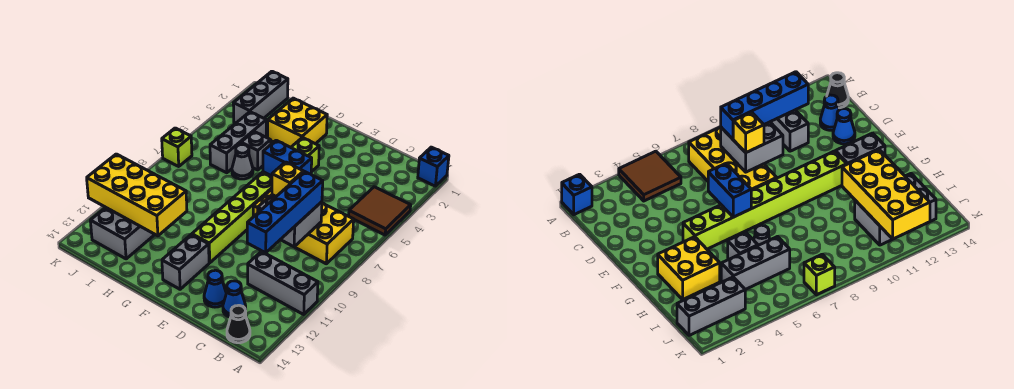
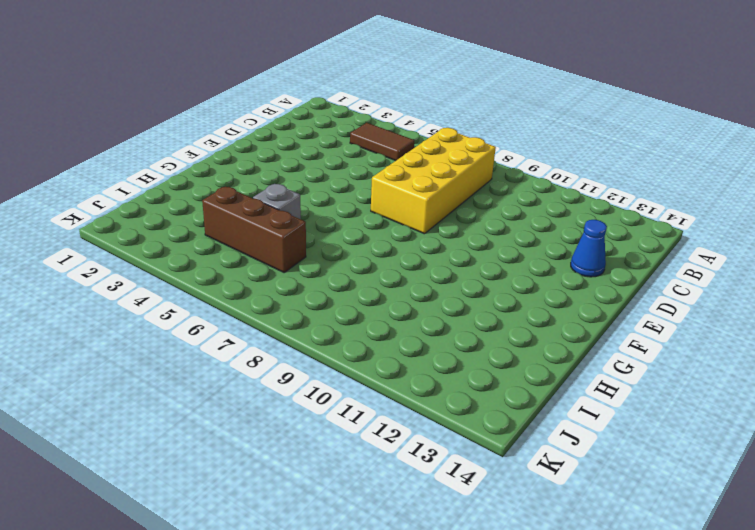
brown tile B4:B5 level 1 -> brown tile A4:B5 level 1
brown brick I4:I6 level 1 -> grey brick I4:I6 level 1
none -> blue brick A1 level 1
none -> grey brick A11:C11 level 1
none -> black cone B14 level 1

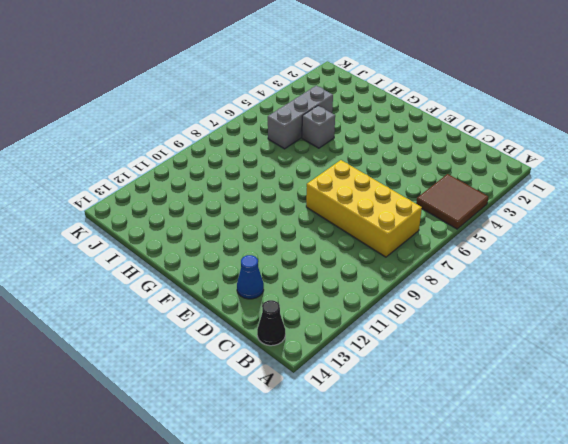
none -> blue brick A1 level 1
none -> grey brick A11:C11 level 1
none -> blue cone C13 level 1

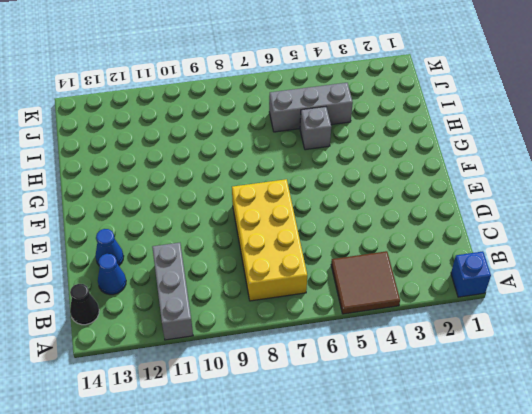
none -> lime brick F4:F11 level 1
none -> grey brick F12:F13 level 1
none -> yellow brick G2:H3 level 1

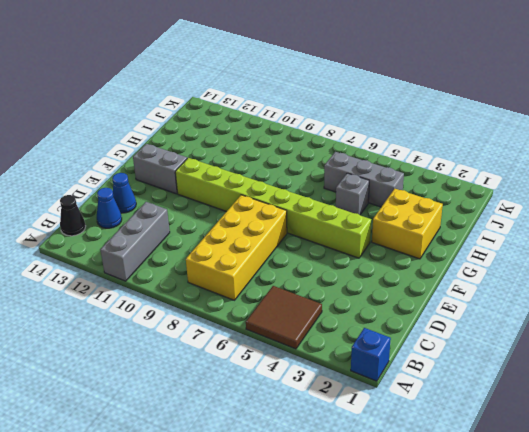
none -> grey cone H6 level 1
none -> grey brick I11:J13 level 1
none -> grey brick J1:J3 level 1

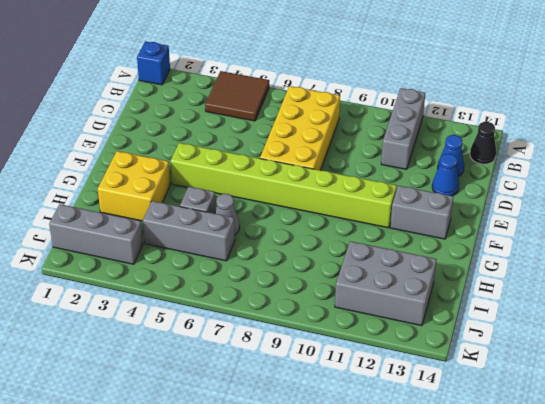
none -> lime brick K7 level 1
none -> grey brick C8:D9 level 2
none -> blue brick E6:F6 level 2

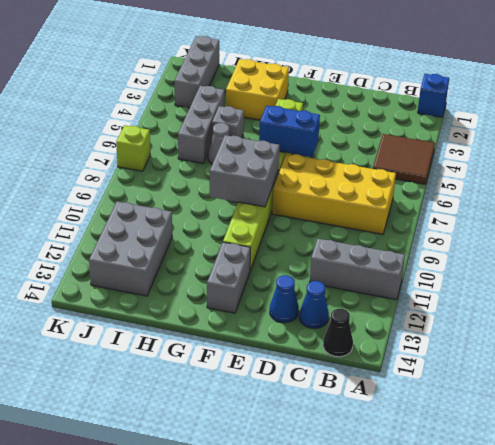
grey brick F8:G9 level 2 -> grey brick C8:D9 level 2
none -> yellow brick H11:K12 level 2
none -> blue brick C8:C11 level 3
none -> yellow brick D8 level 3

